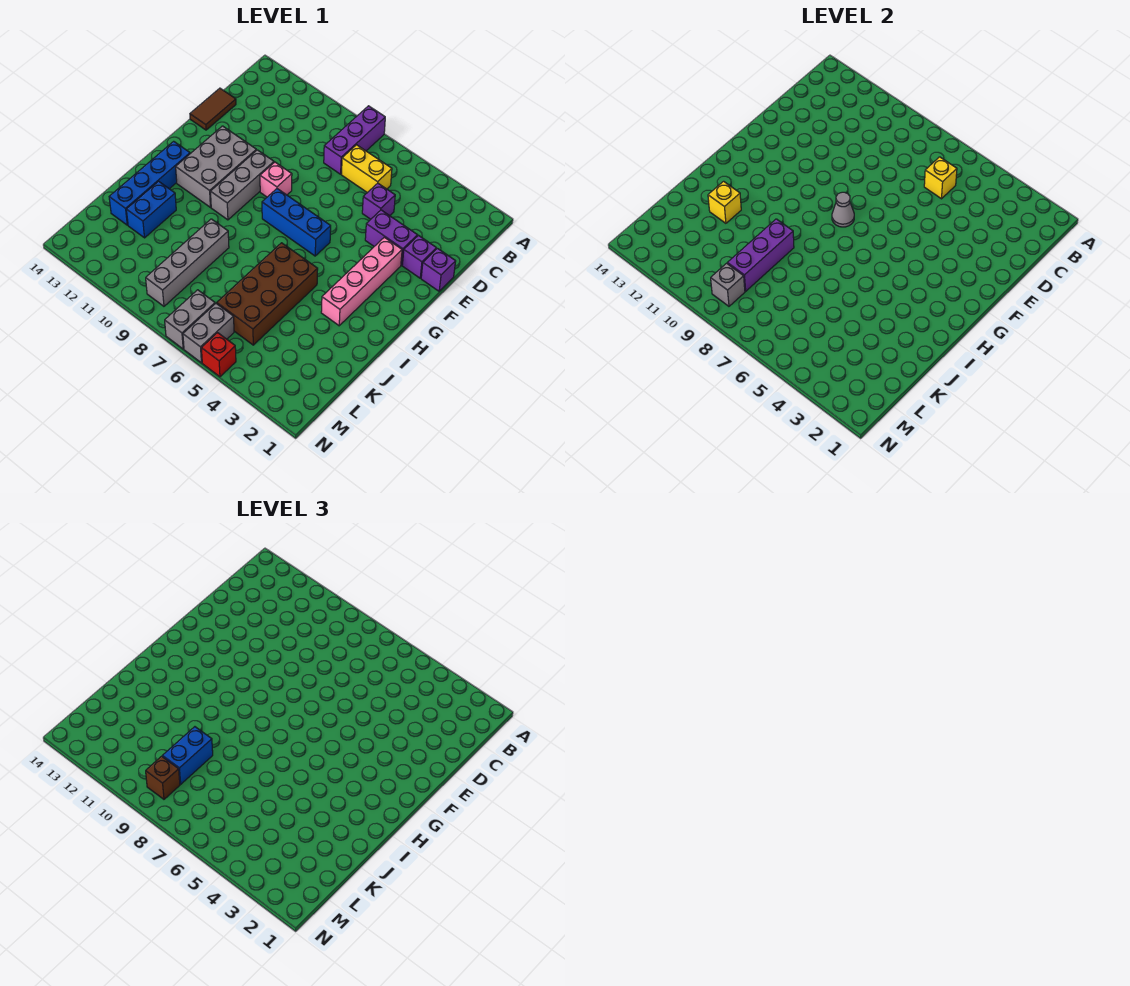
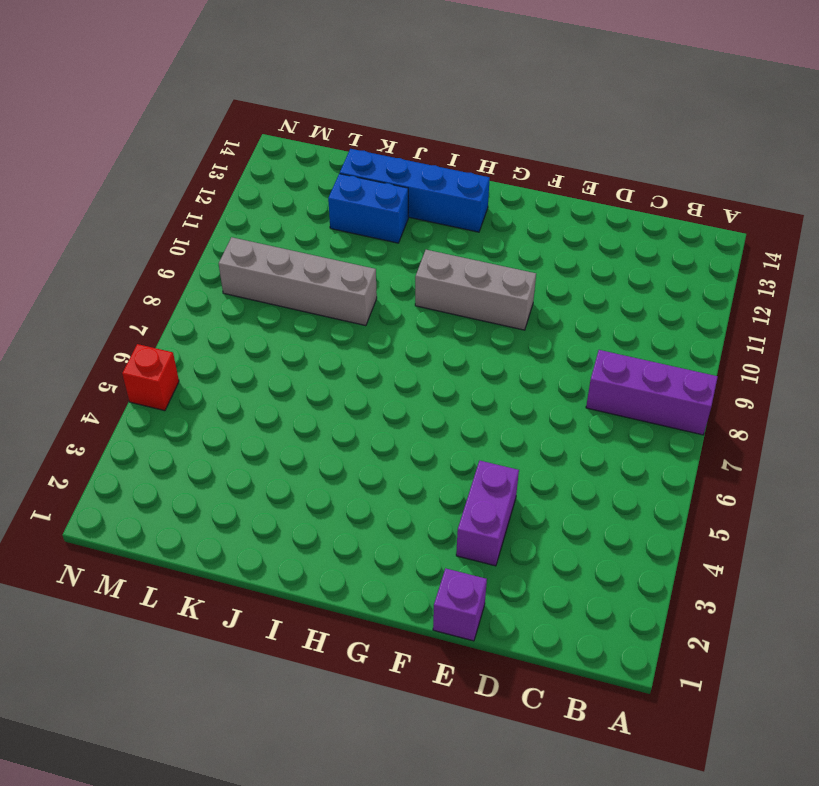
none -> yellow brick C6:C7 level 1
none -> purple brick D5 level 1
none -> brown tile D14:E14 level 1

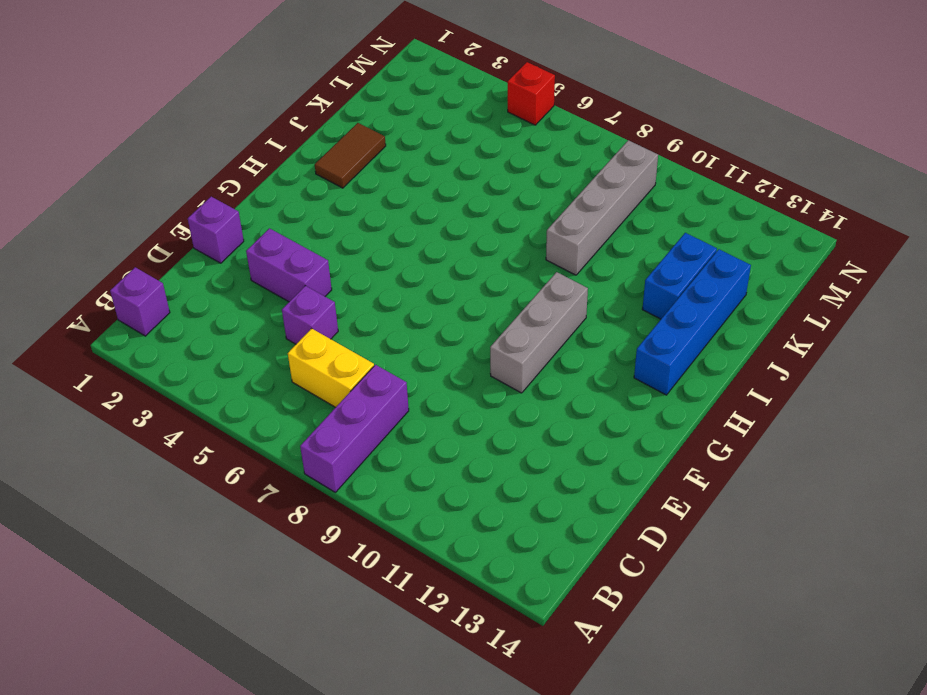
purple brick B1 level 1 -> purple brick E2 level 1
brown tile I2:J2 level 1 -> brown tile D14:E14 level 1
none -> pink brick F3:I3 level 1
none -> pink brick F9 level 1
none -> grey brick F11:H12 level 1

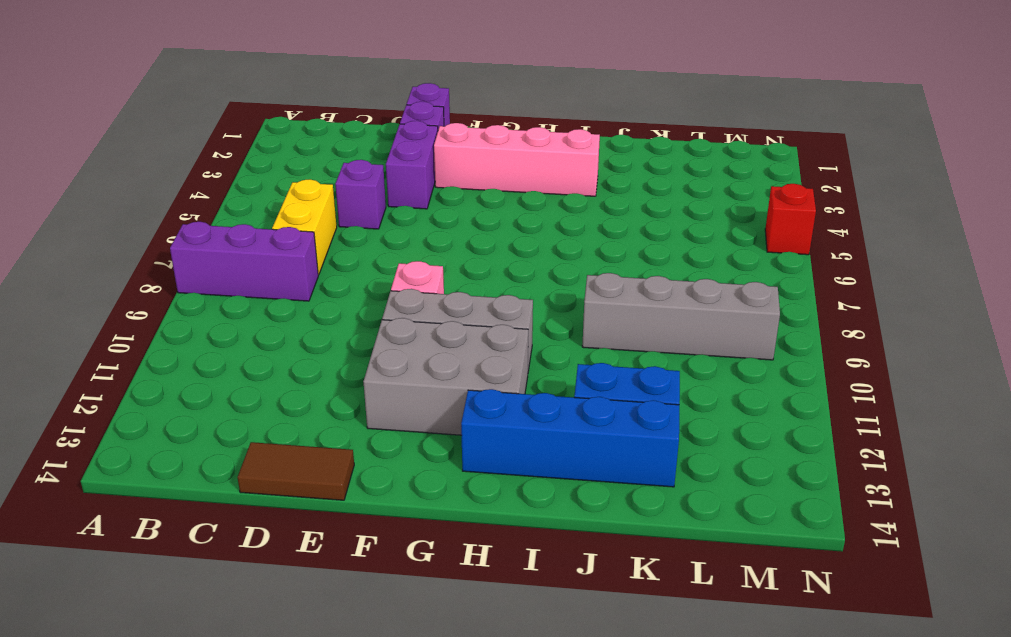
none -> blue brick G6:G8 level 1
none -> brown brick I5:L6 level 1
none -> grey brick M6:N6 level 1

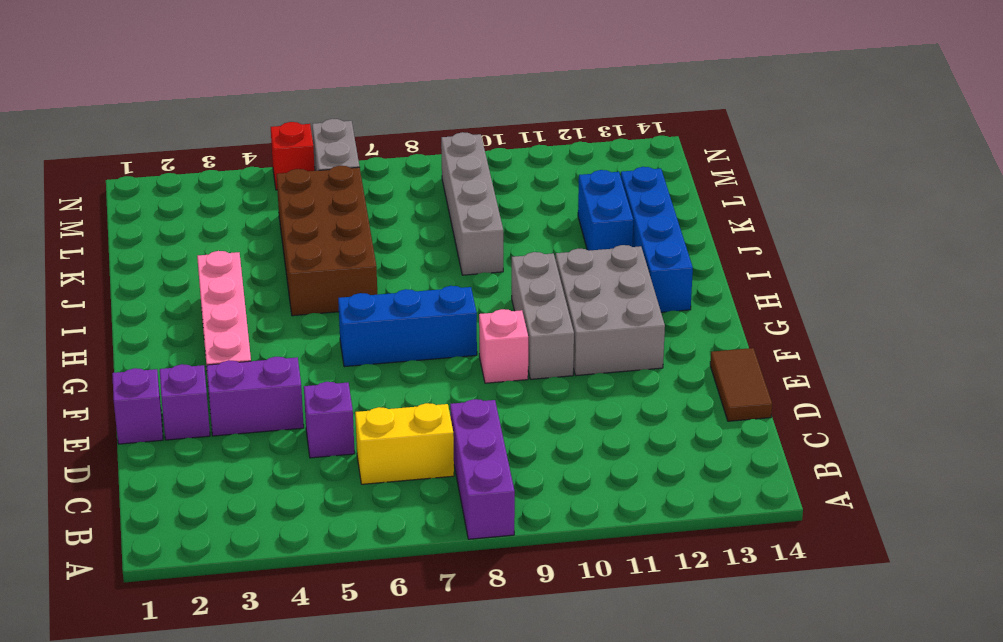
none -> grey brick M7:N7 level 1
none -> yellow brick C6 level 2
none -> grey cone G8 level 2

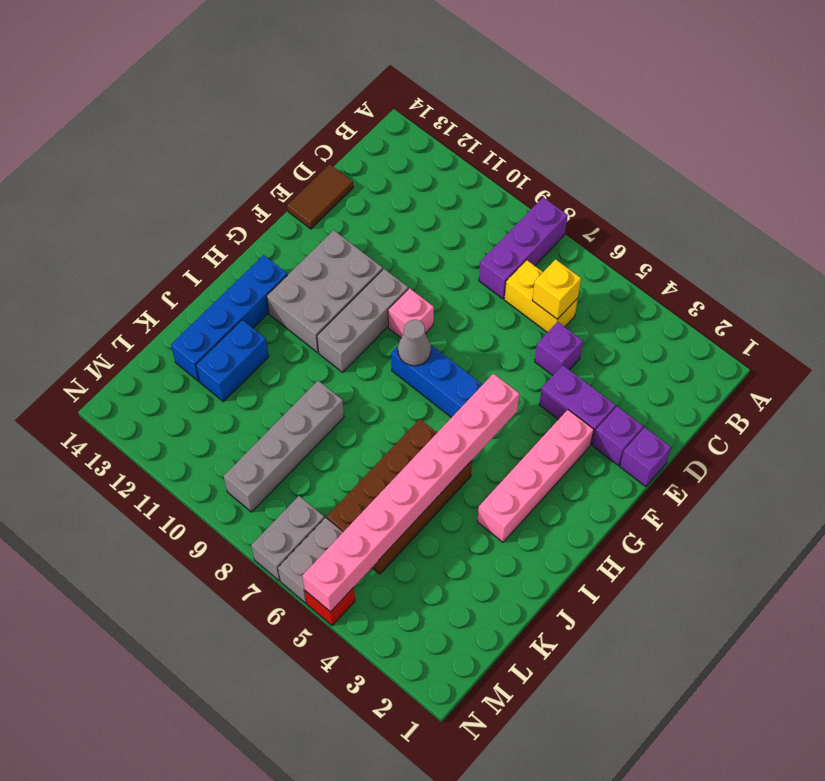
pink brick G5:N5 level 2 -> none
none -> purple brick J9:L9 level 2
none -> yellow brick J12 level 2
none -> grey brick M9 level 2

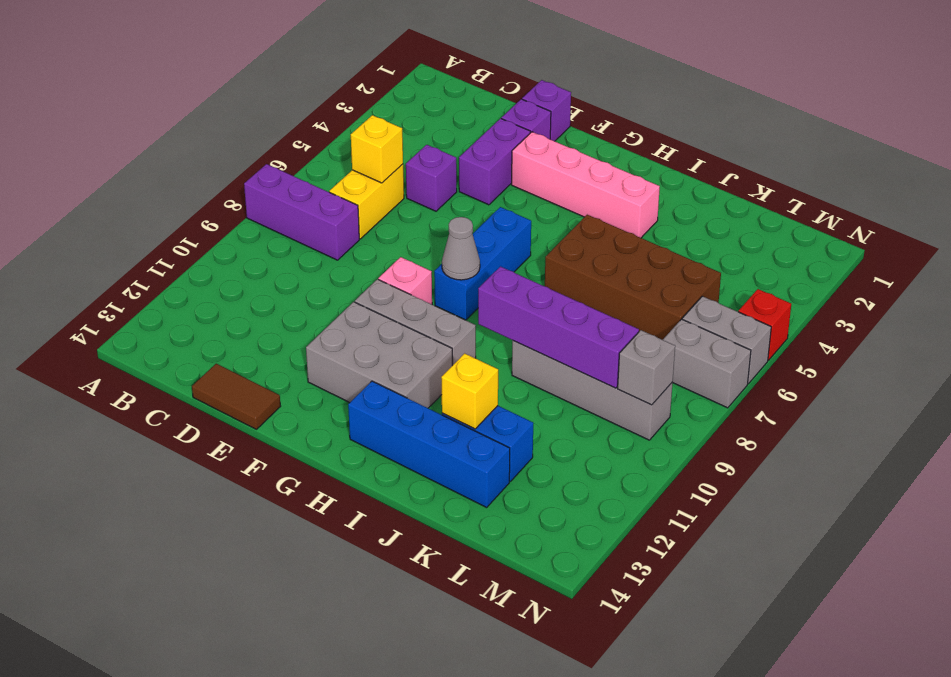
purple brick I9:L9 level 2 -> purple brick J9:L9 level 2
none -> blue brick K9:L9 level 3
none -> brown brick M9 level 3

